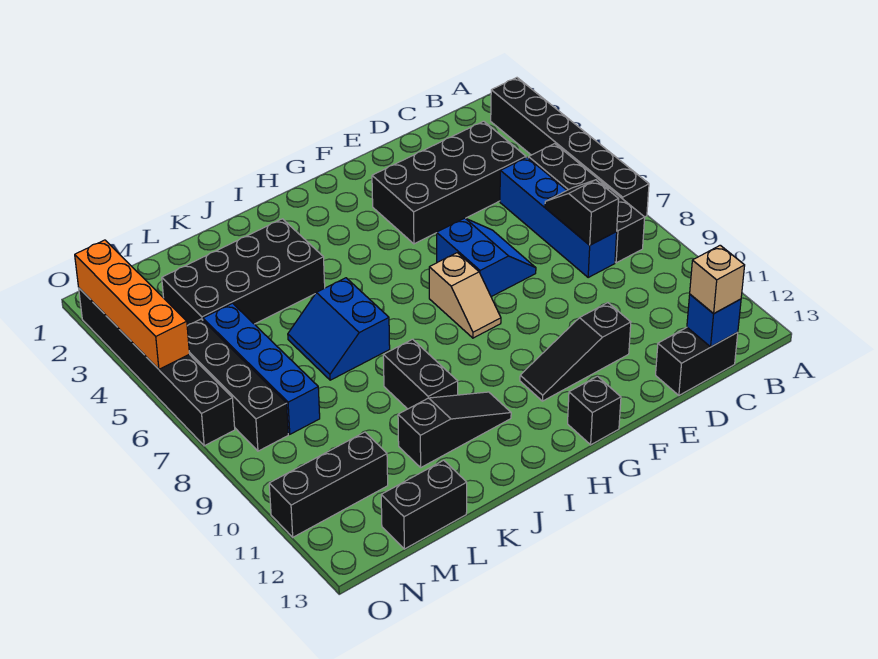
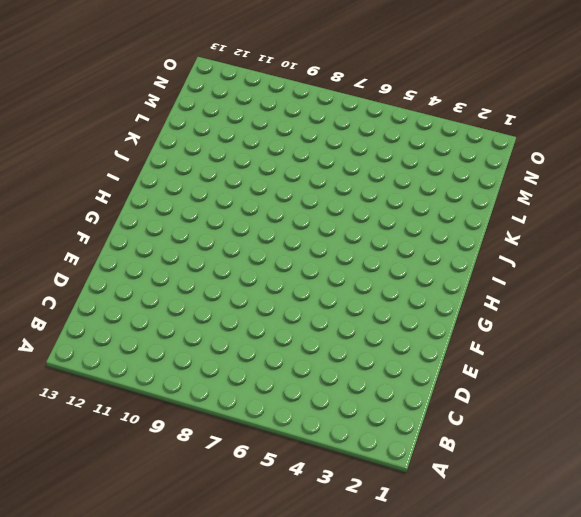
none -> black brick A2:A7 level 1
none -> black brick B5:B8 level 1
none -> black brick C3:F4 level 1

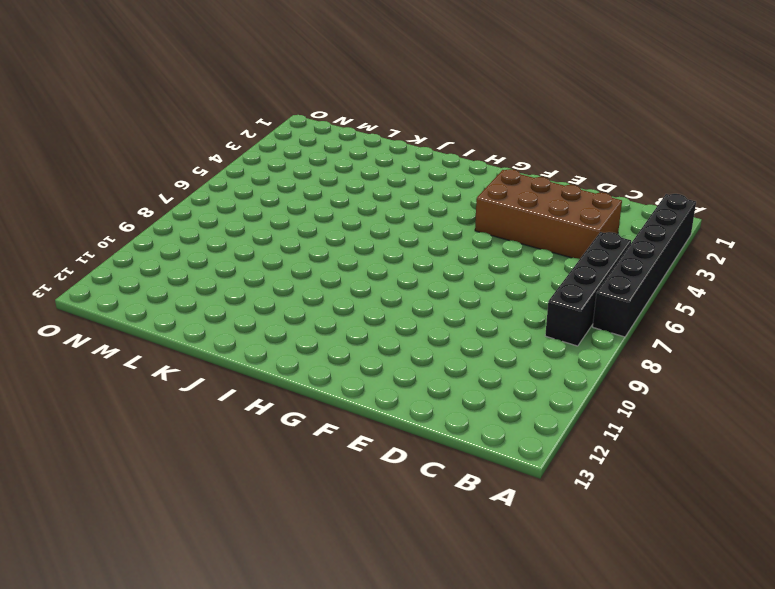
brown brick C3:F4 level 1 -> black brick C3:F4 level 1
none -> blue brick C5:C8 level 1
none -> black brick C13:D13 level 1
none -> blue slope E6:F7 level 1 top F

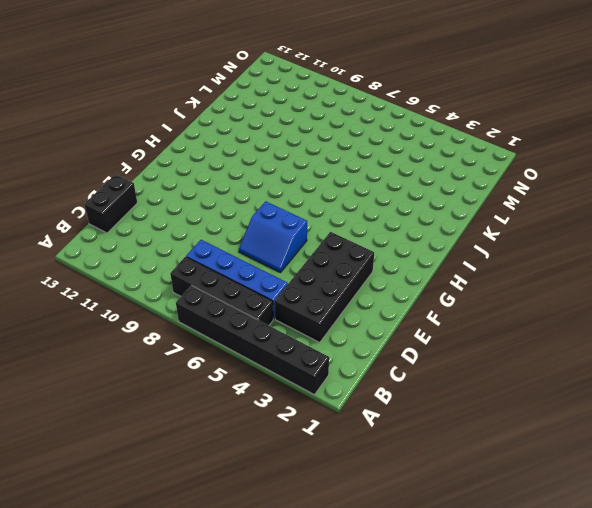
none -> black slope E11:G11 level 1 top E
none -> tan slope G7:G8 level 1 top 7
none -> black brick G13 level 1

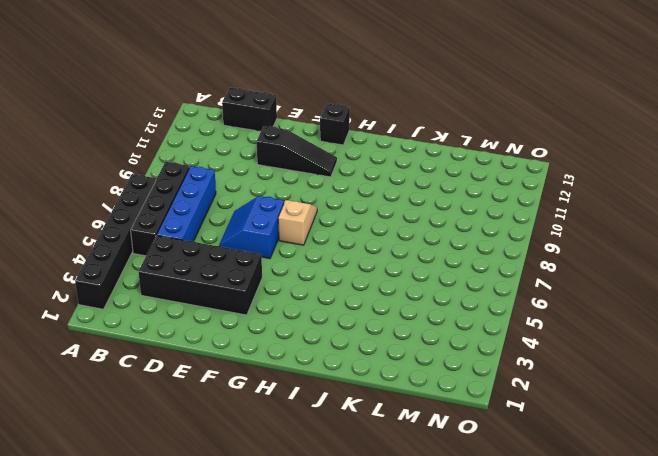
none -> black slope I11:K11 level 1 top K
none -> black brick J3:M4 level 1
none -> blue slope J6:K7 level 1 top J

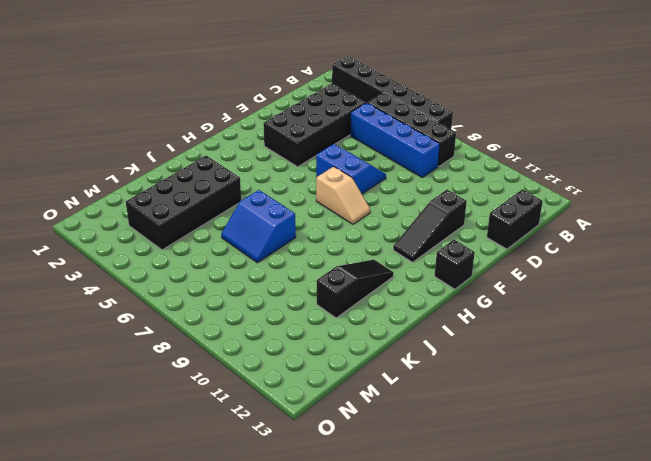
none -> black brick J9:J10 level 1
none -> black brick L13:M13 level 1
none -> blue brick M5:M8 level 1

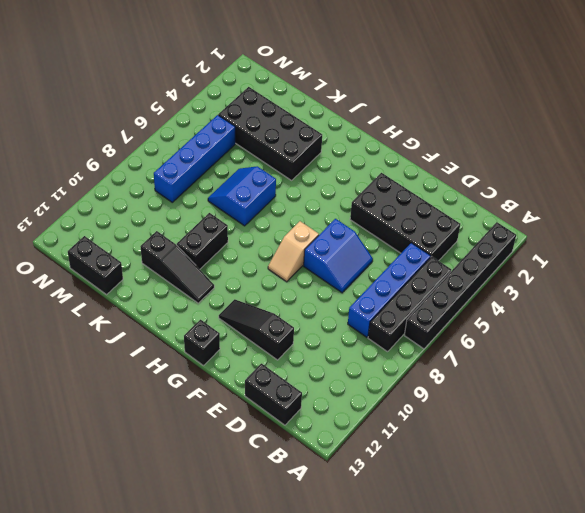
none -> black brick M11:O11 level 1
none -> black brick N5:N8 level 1
none -> black brick O2:O7 level 1

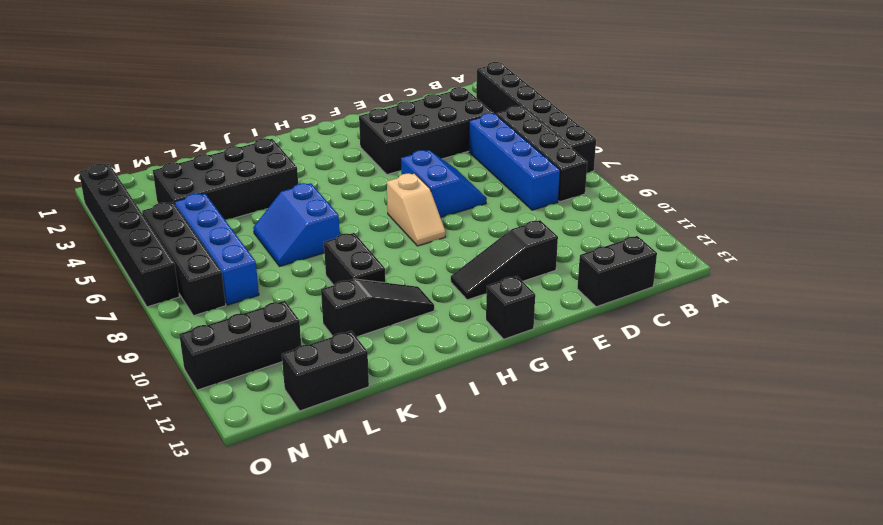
none -> black slope C7:C8 level 2 top 8
none -> blue brick C13 level 2
none -> orange brick O2:O5 level 2

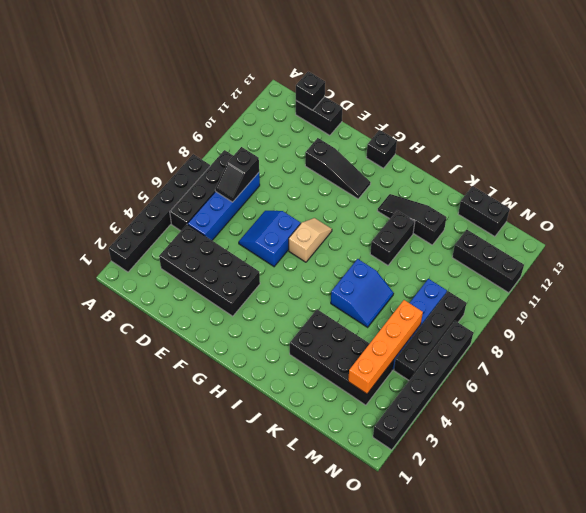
black brick C13 level 2 -> blue brick C13 level 2
orange brick M3:M6 level 2 -> orange brick O2:O5 level 2
none -> tan brick C13 level 3

